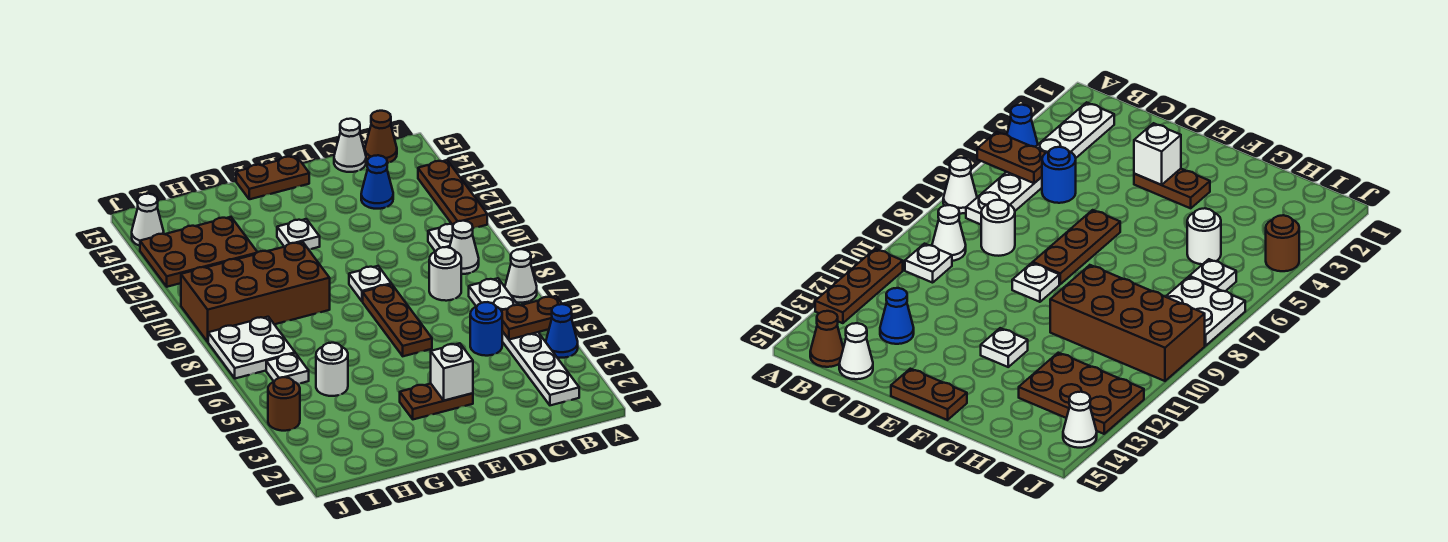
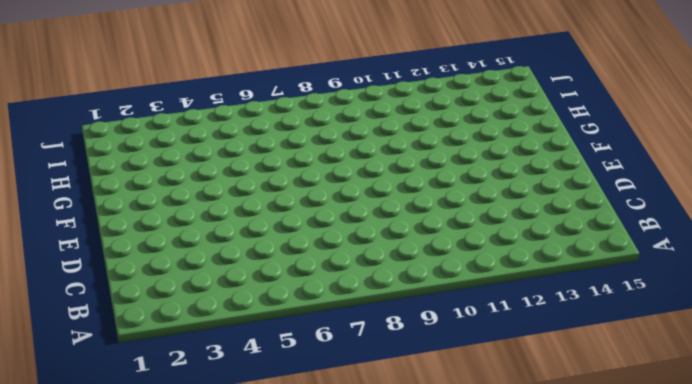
none -> blue cone A4 level 1
none -> white cone A7 level 1
none -> brown plate A11:A13 level 1

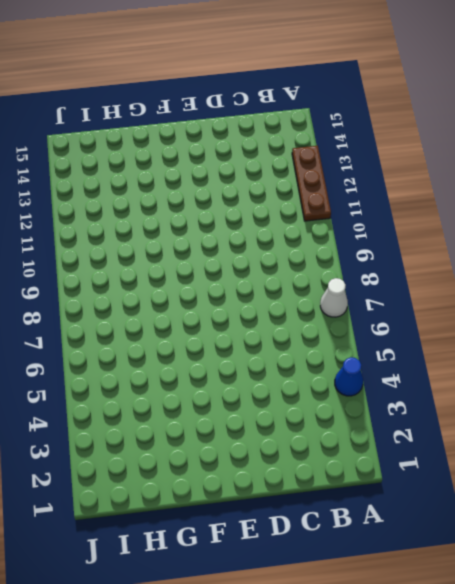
none -> white plate B2:B7 level 1
none -> white cone B9 level 1
none -> white plate B10 level 1

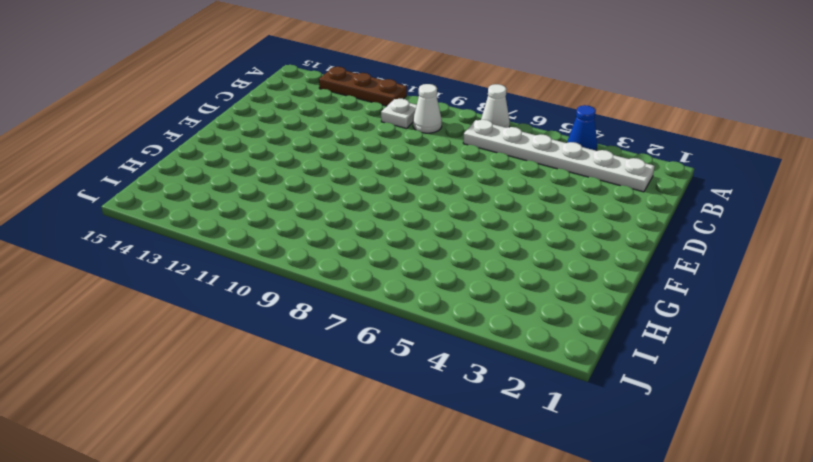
none -> brown cone B15 level 1
none -> blue round brick C5 level 1
none -> white round brick C8 level 1

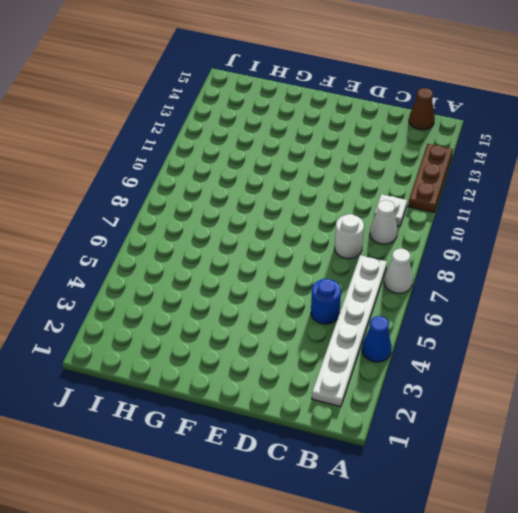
none -> blue cone C13 level 1
none -> white cone C15 level 1
none -> brown plate E3:F3 level 1

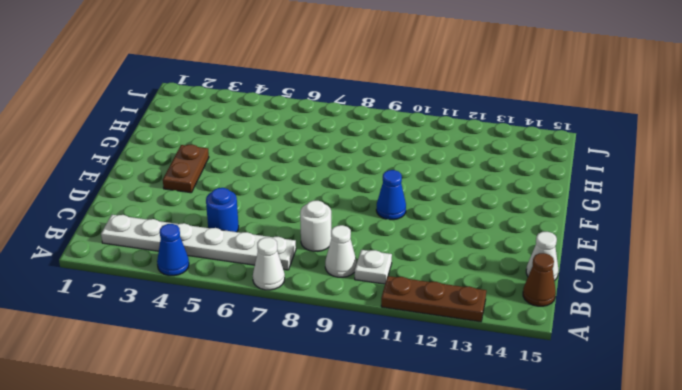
blue cone E10 level 1 -> blue cone C13 level 1
none -> brown plate E6:E8 level 1
none -> white plate E9 level 1
none -> brown plate E15:F15 level 1

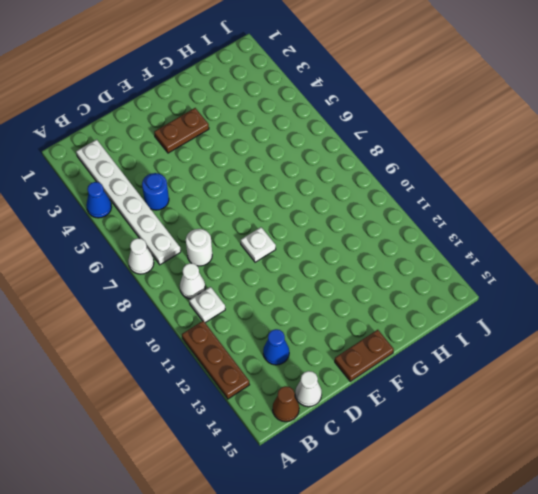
none -> brown plate E6:E8 level 1
none -> white plate F12 level 1
none -> brown brick G9:J10 level 1

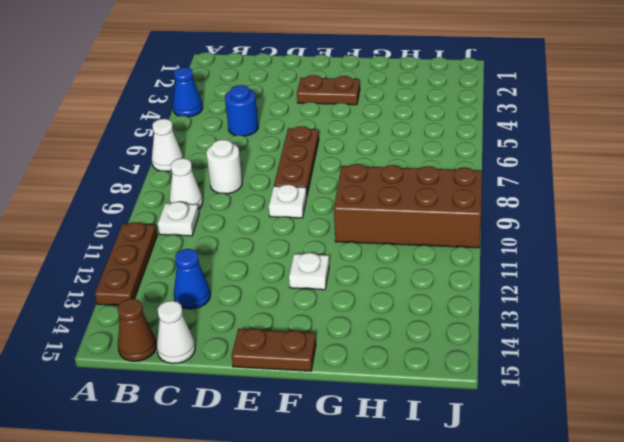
none -> white plate B2:B7 level 1
none -> white round brick H5 level 1
none -> brown plate H12:J13 level 1

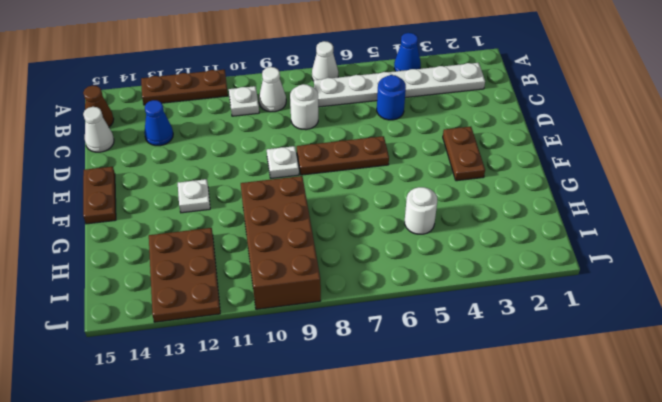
none -> white plate I6 level 1
none -> white plate I7:J8 level 1
none -> brown round brick J4 level 1

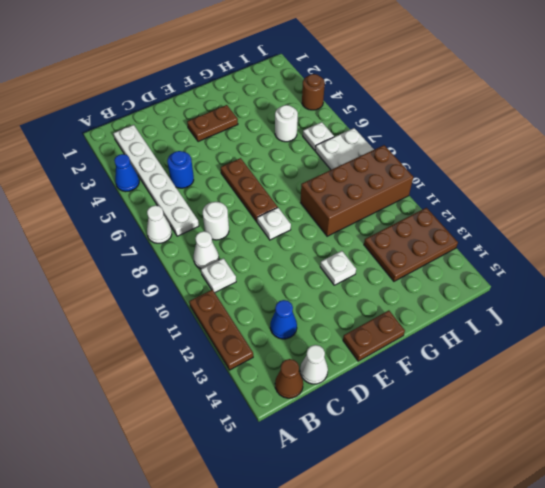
none -> white cone J14 level 1
none -> brown plate A5:B5 level 2
none -> white brick E3 level 2

